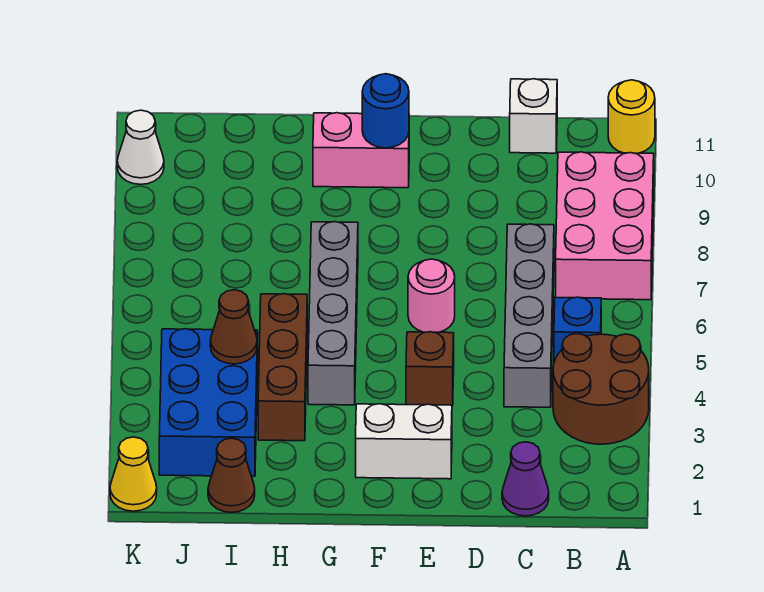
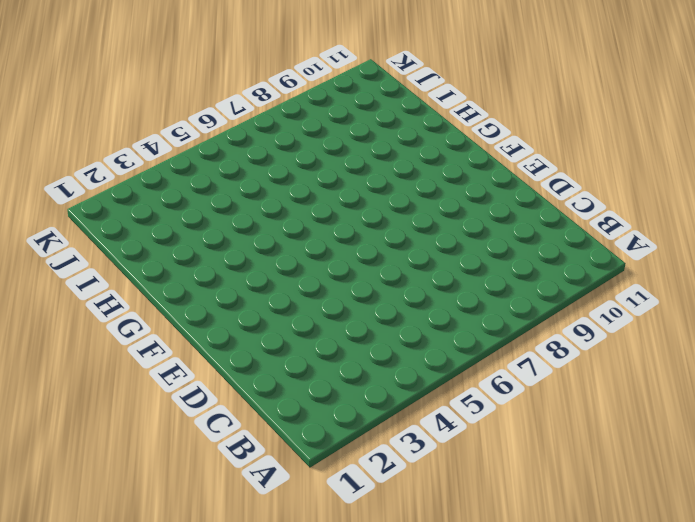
none -> brown round brick A3:B4 level 1
none -> pink brick A7:B9 level 1
none -> yellow round brick A11 level 1

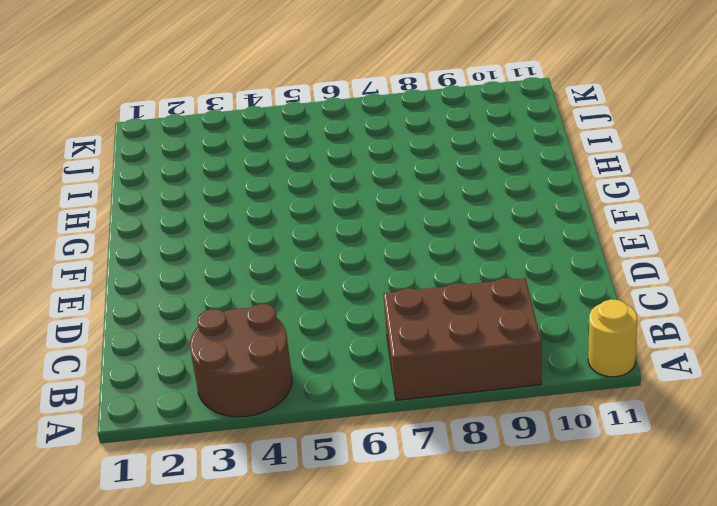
brown brick A7:B9 level 1 -> pink brick A7:B9 level 1
none -> blue brick B5 level 1
none -> purple cone C1 level 1
none -> grey brick C4:C7 level 1

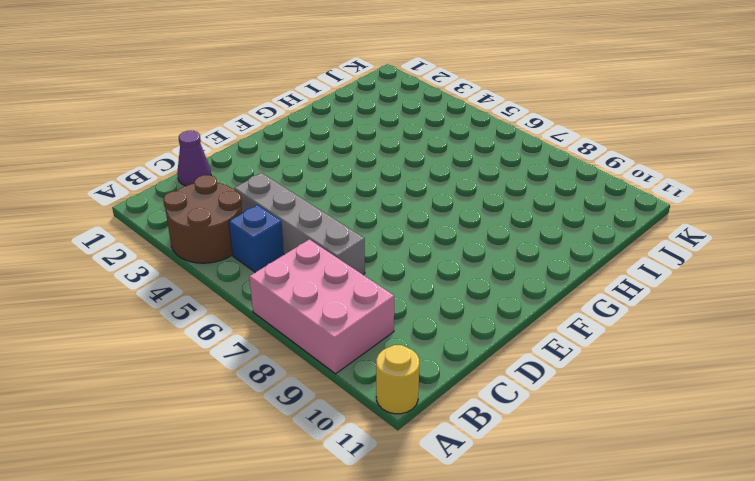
none -> white brick C11 level 1
none -> white brick E2:F2 level 1
none -> brown brick E4 level 1

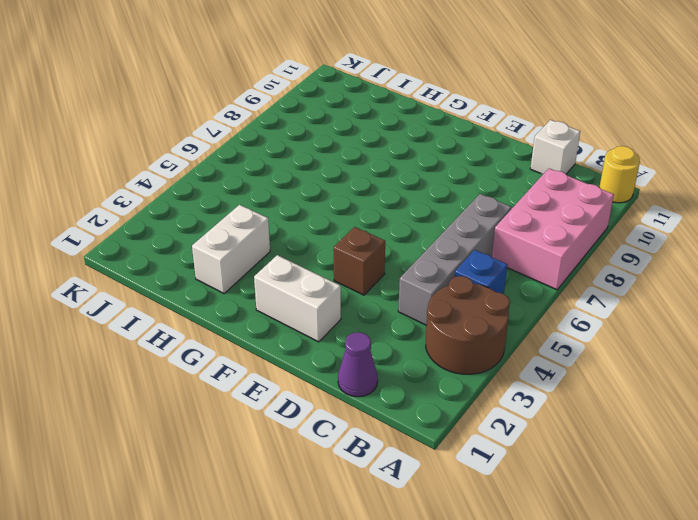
white brick H2:H3 level 1 -> brown brick H3:H5 level 1
none -> pink round brick E6 level 1
none -> pink brick F10:G10 level 1
none -> grey brick G4:G7 level 1

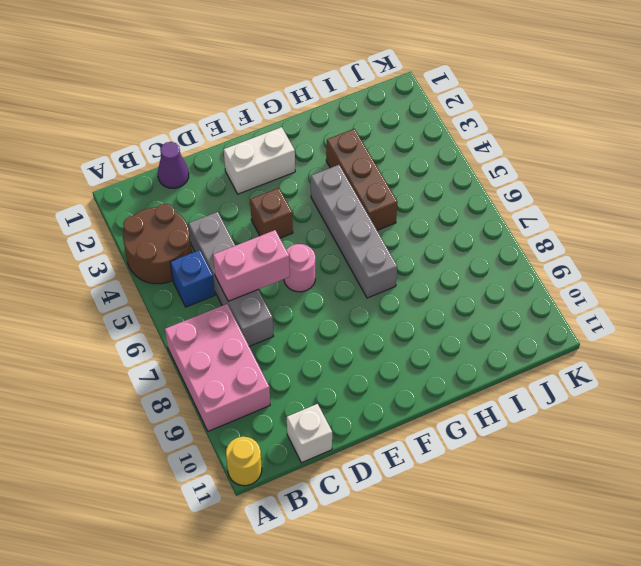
pink brick C6:D6 level 2 -> pink brick F10:G10 level 1
none -> brown cone I1 level 1
none -> blue brick I2:J4 level 1
none -> yellow cone K1 level 1

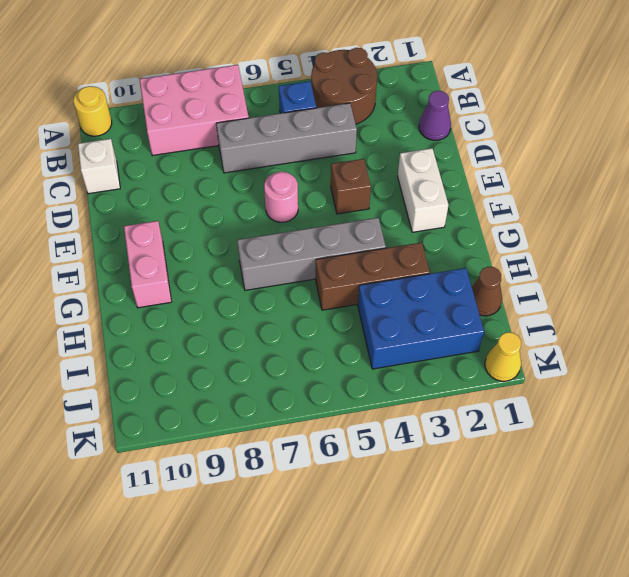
none -> white cone K10 level 1
none -> blue round brick F10 level 2
none -> brown cone I4 level 2

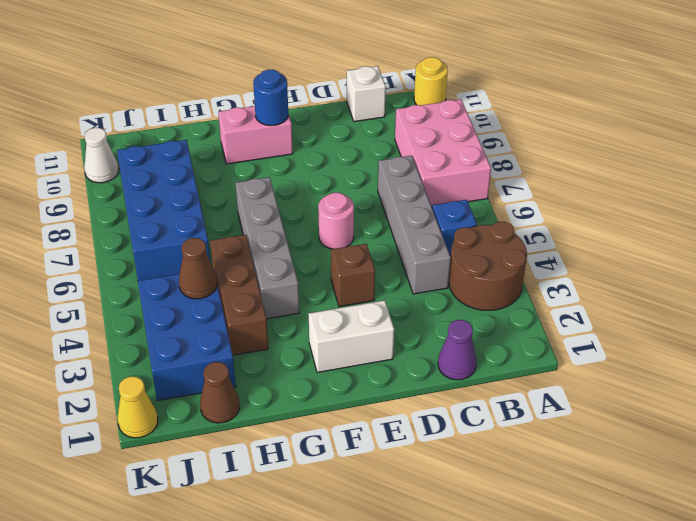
blue brick I6:J9 level 1 -> none

